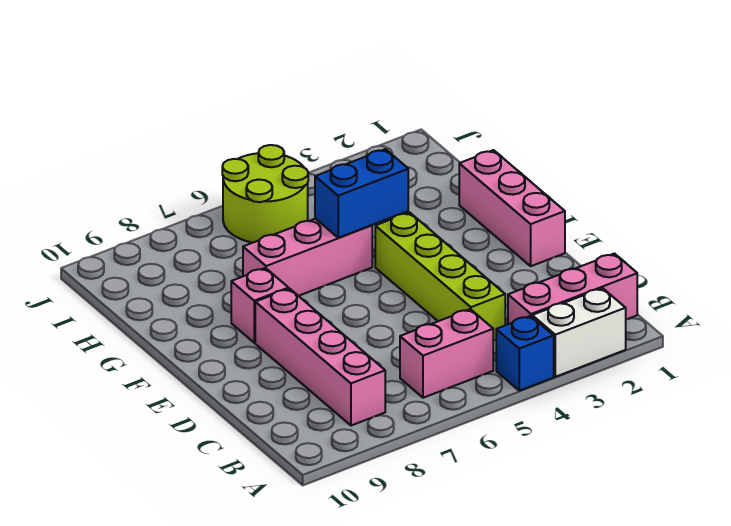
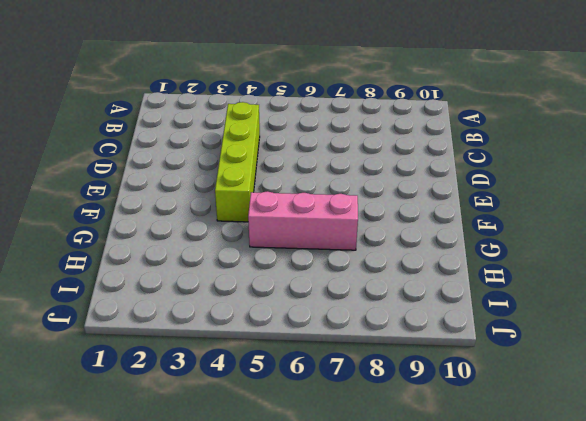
none -> white brick A2:A3 level 1
none -> blue brick A4 level 1

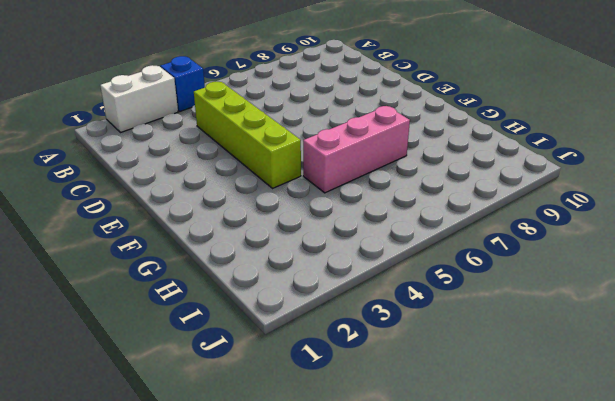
none -> pink brick B1:B3 level 1
none -> pink brick B5:B6 level 1

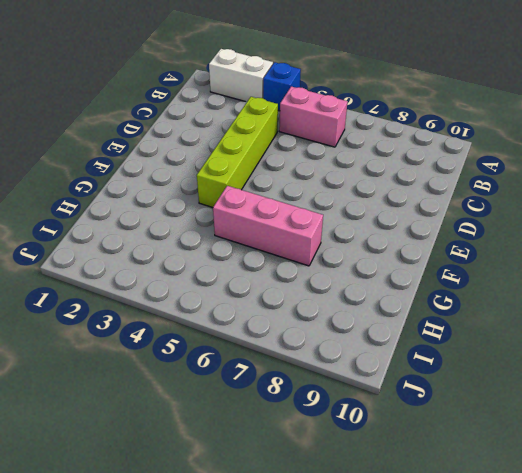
none -> pink brick B1:B3 level 1
none -> pink brick B8:E8 level 1

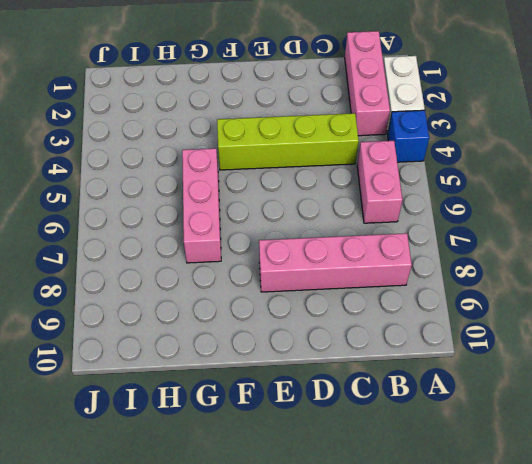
none -> pink brick E1:G1 level 1
none -> pink brick F8 level 1

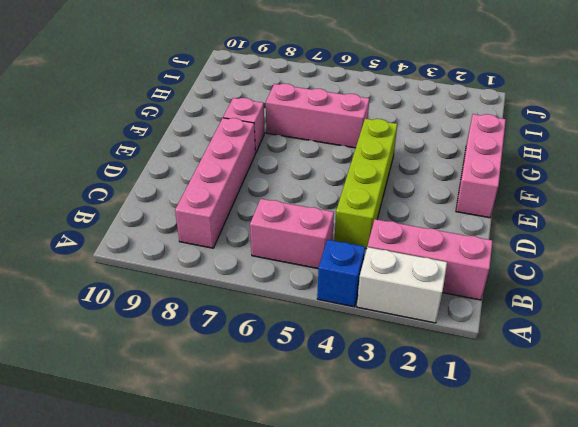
none -> lime round brick I5:J6 level 1
none -> blue brick G4:G5 level 2

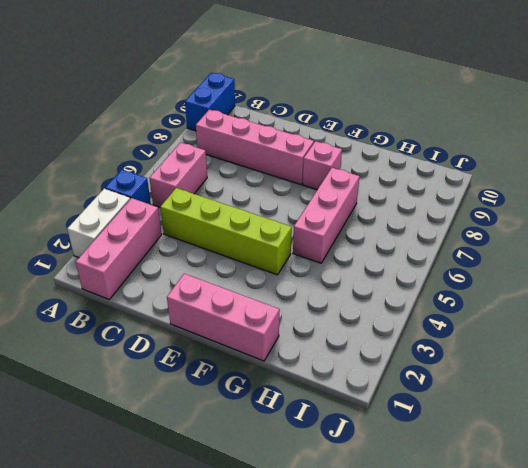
blue brick A9:A10 level 1 -> blue brick G4:G5 level 2
none -> lime round brick I5:J6 level 1

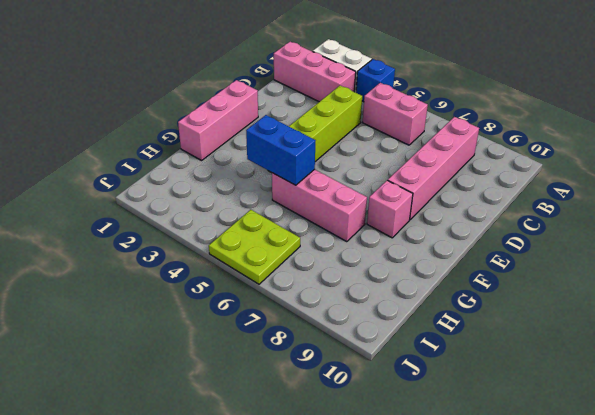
lime plate I5:J6 level 1 -> lime round brick I5:J6 level 1

